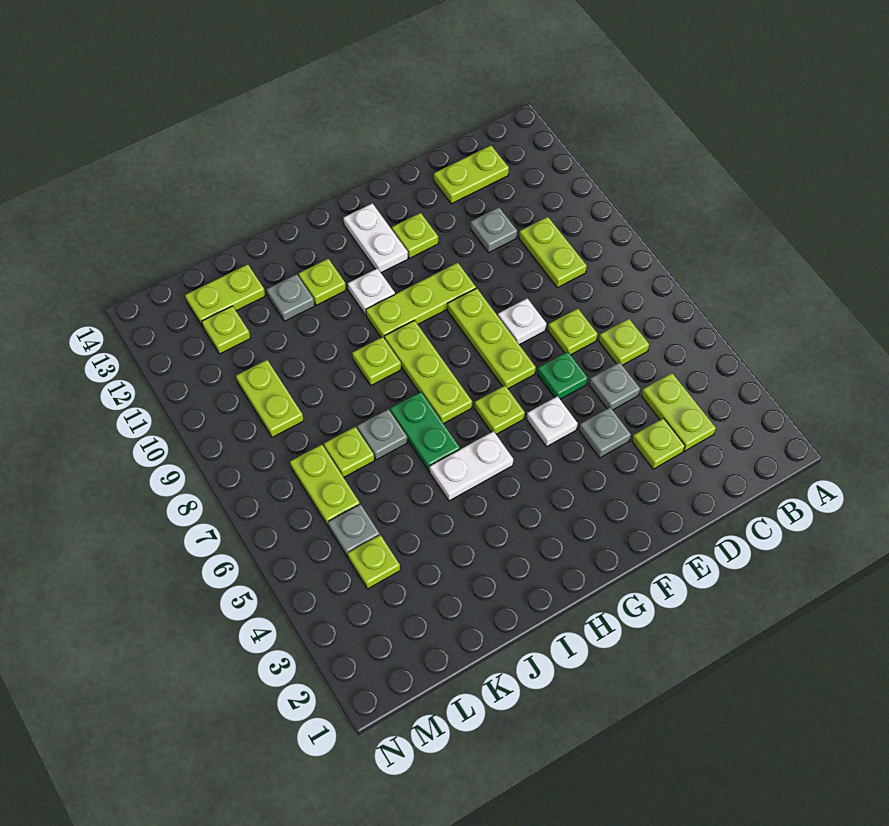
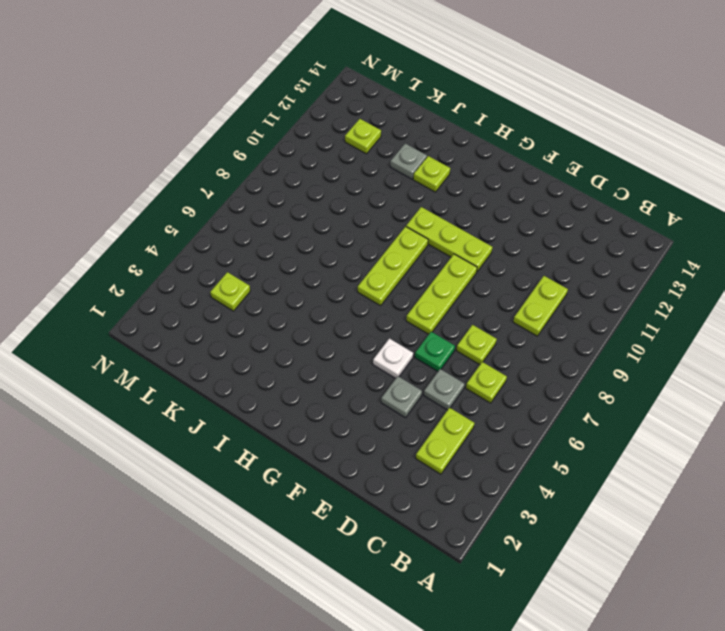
none -> lime plate C13:D13 level 1
none -> lime plate D3 level 1
none -> grey plate D11 level 1
none -> white plate E8 level 1

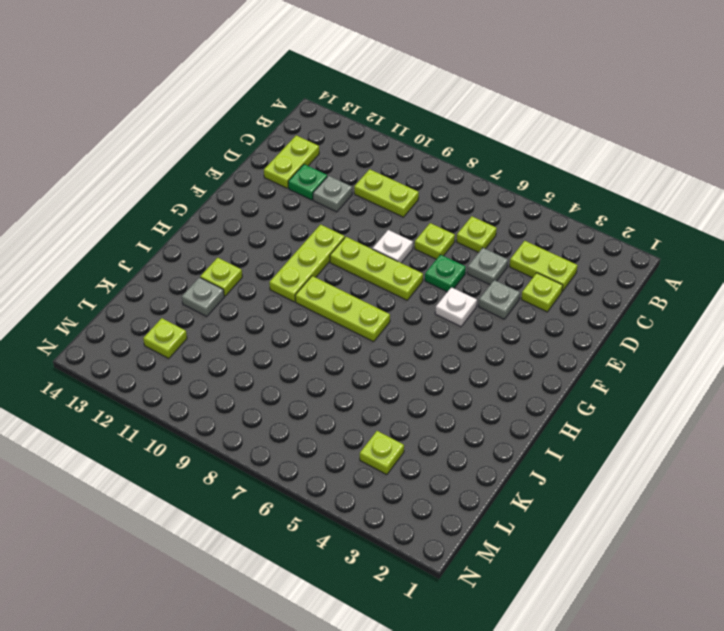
green plate D12 level 1 -> none
none -> lime plate F12 level 1
none -> lime plate G6 level 1
none -> white plate G12:G13 level 1
none -> white plate H5:I5 level 1

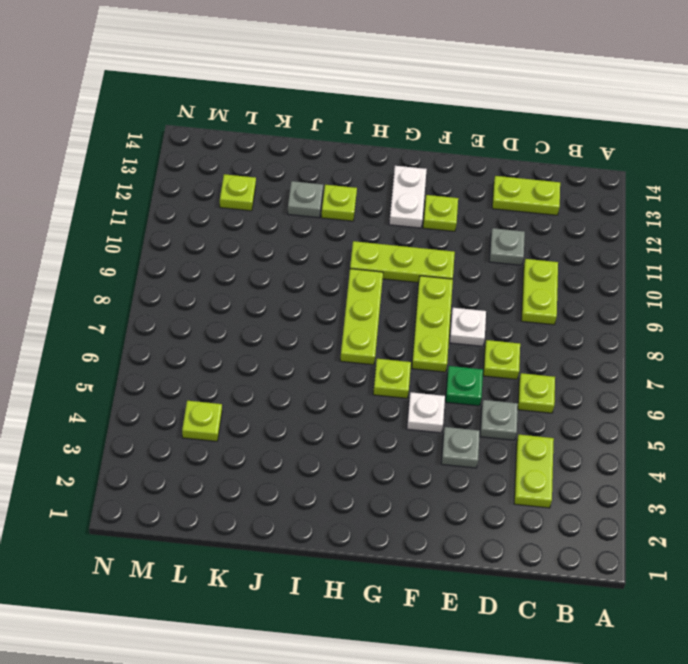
none -> lime plate D3 level 1
none -> white plate H5:I5 level 1
none -> white plate H11 level 1
none -> green plate I6:I7 level 1

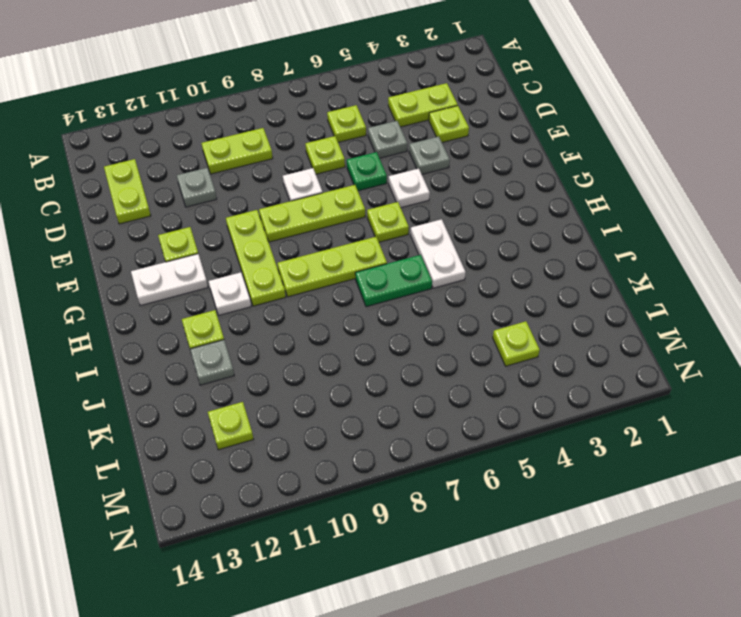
none -> lime plate I9 level 1
none -> grey plate J7 level 1
none -> lime plate K7 level 1
none -> lime plate K13:L13 level 1

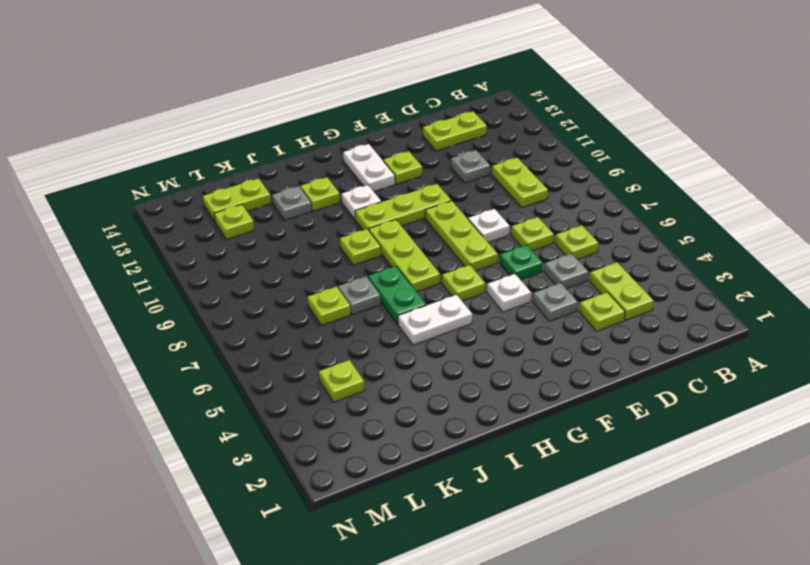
none -> grey plate L5 level 1
none -> lime plate L6:L7 level 1
none -> lime plate L9:L10 level 1

